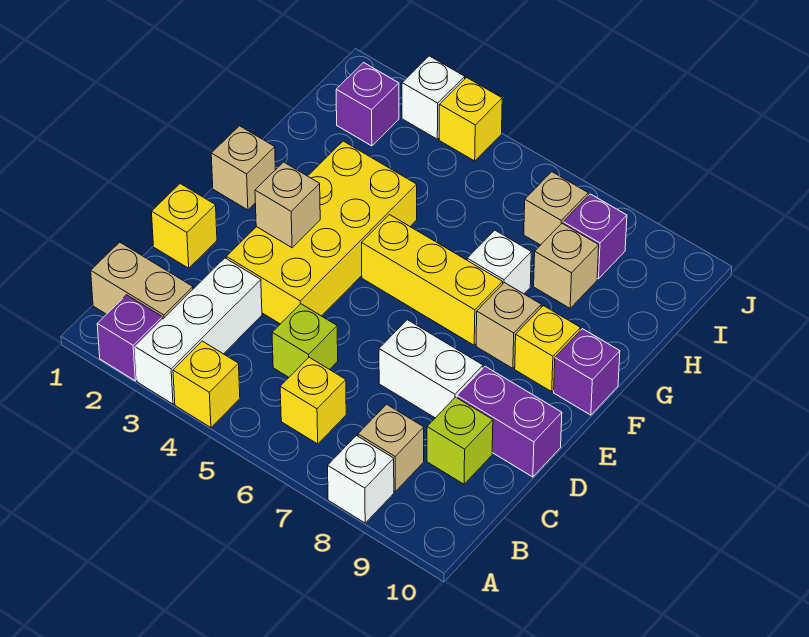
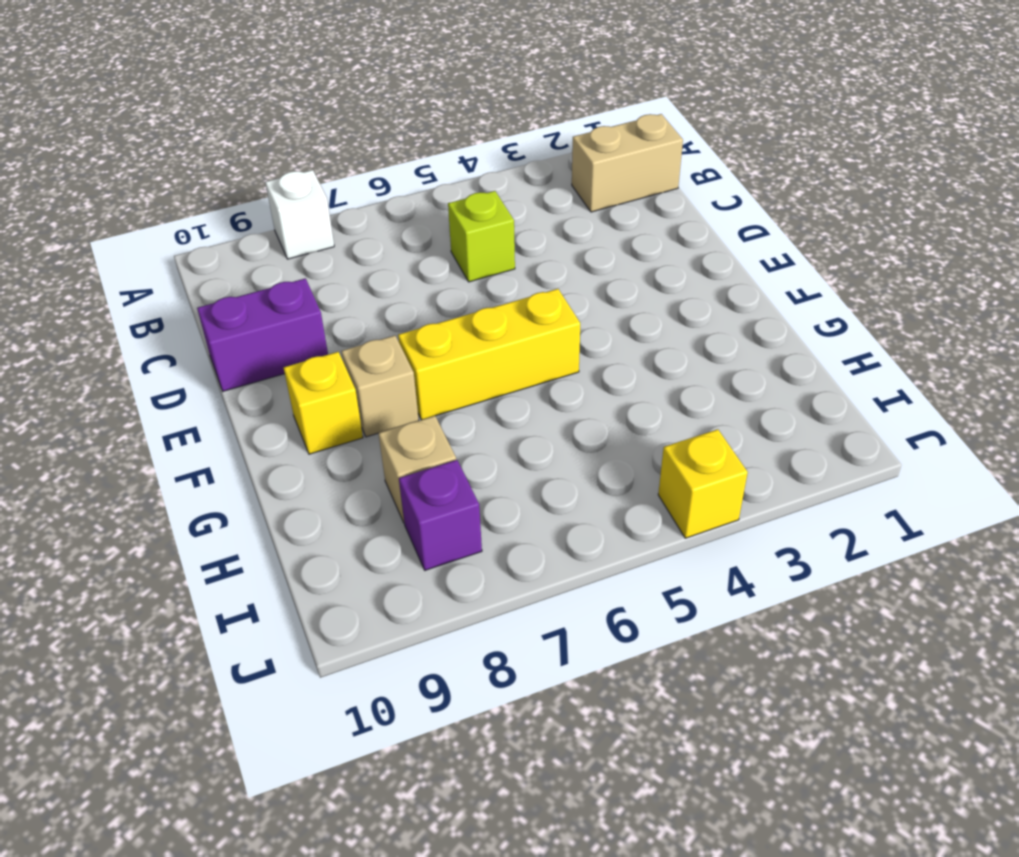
none -> purple brick A2 level 1
none -> white brick A3:C3 level 1
none -> yellow brick A4 level 1

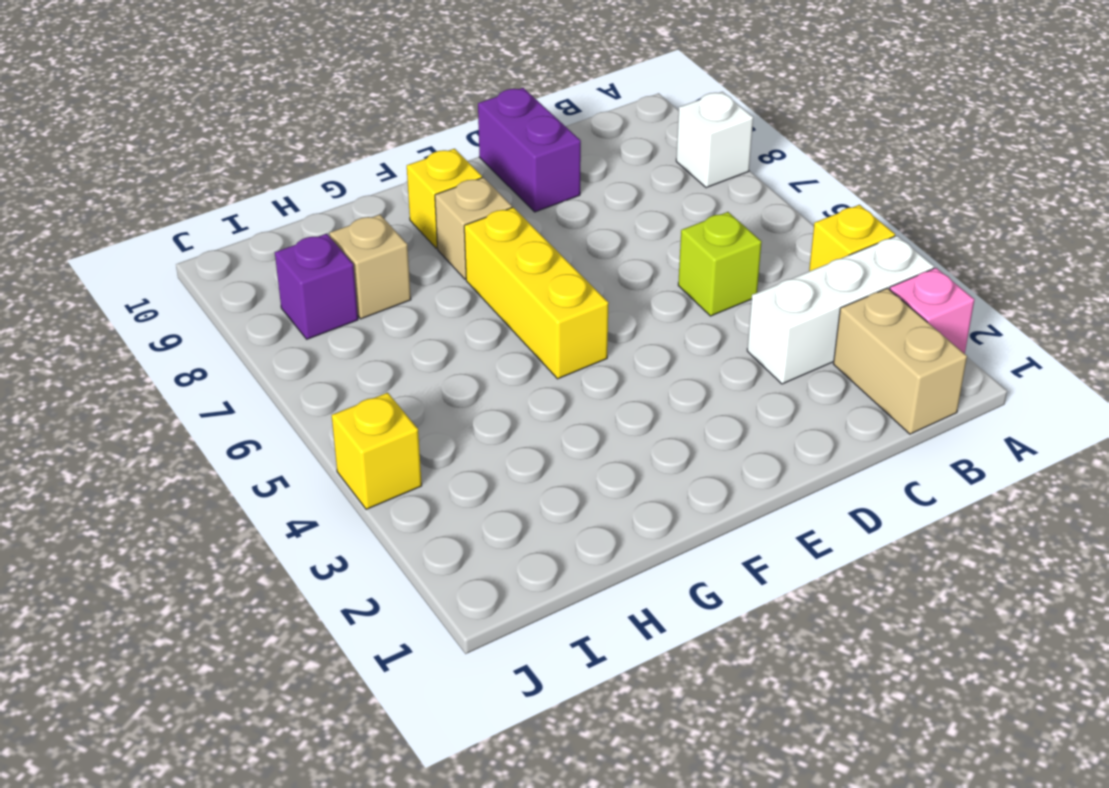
pink brick A2 level 1 -> purple brick A2 level 1
none -> yellow brick B6 level 1
none -> tan brick B8 level 1
none -> lime brick C9 level 1

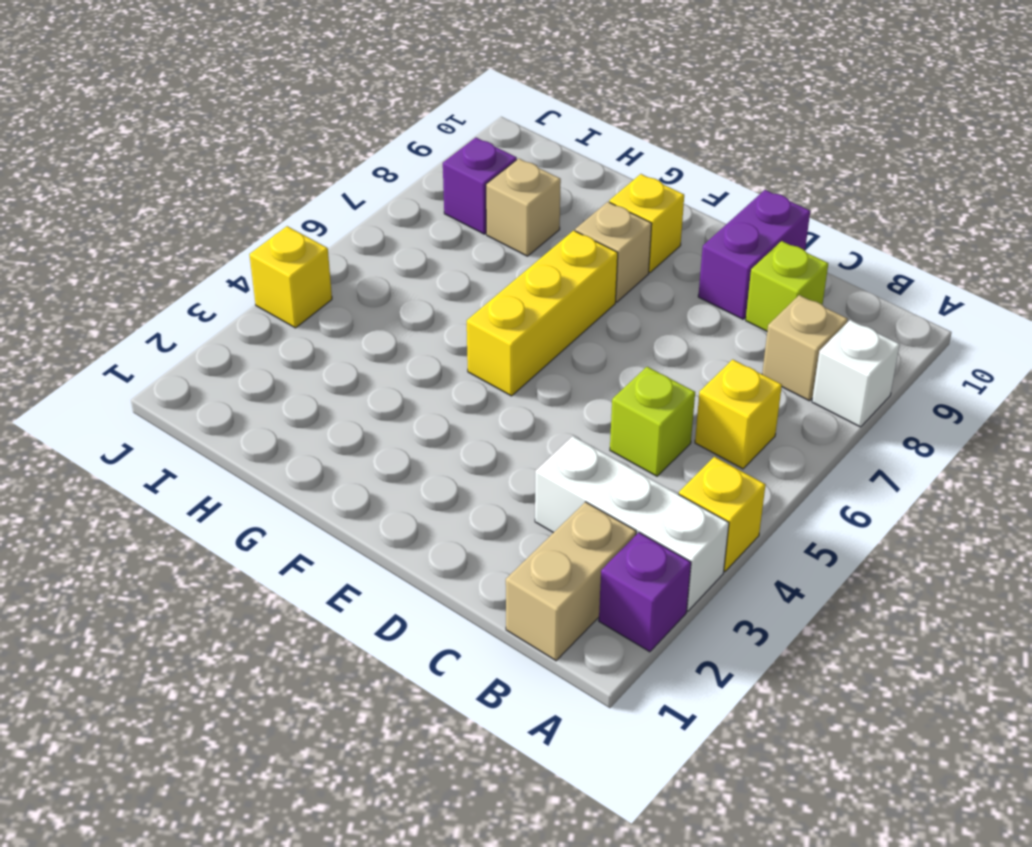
none -> yellow brick D1 level 1
none -> yellow brick D3:G4 level 1
none -> white brick D7:D8 level 1

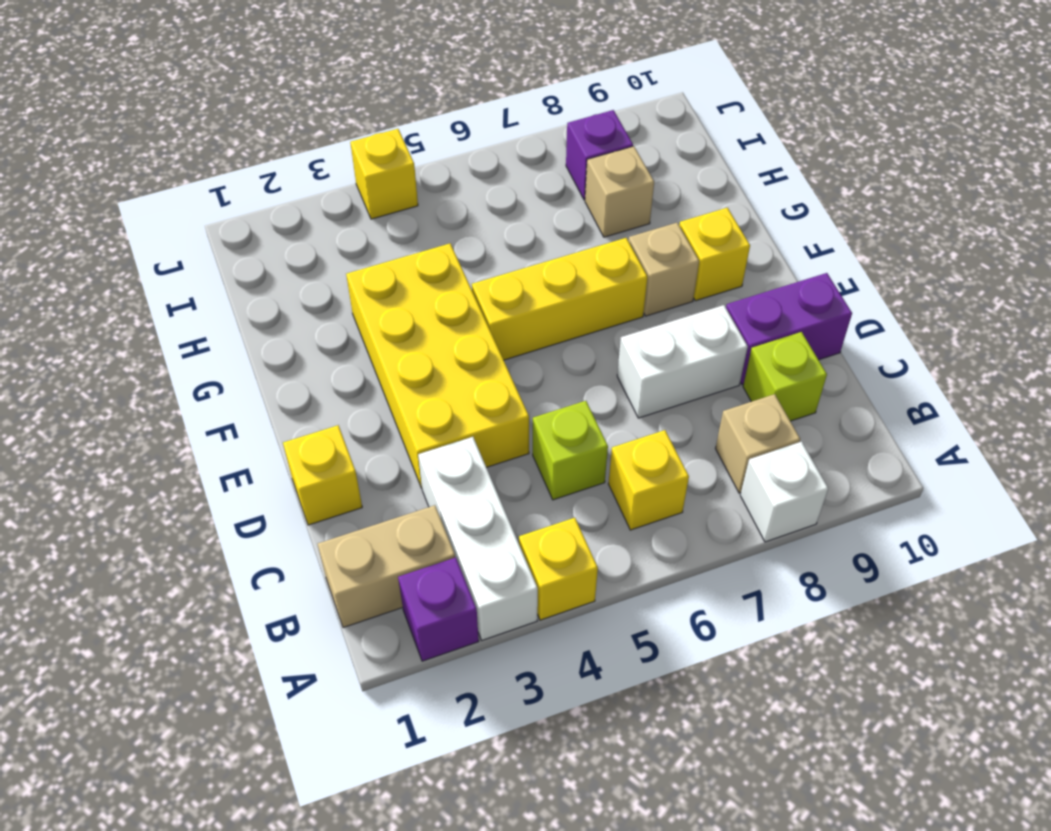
none -> tan brick F1 level 1
none -> purple brick F10 level 1
none -> white brick G7 level 1

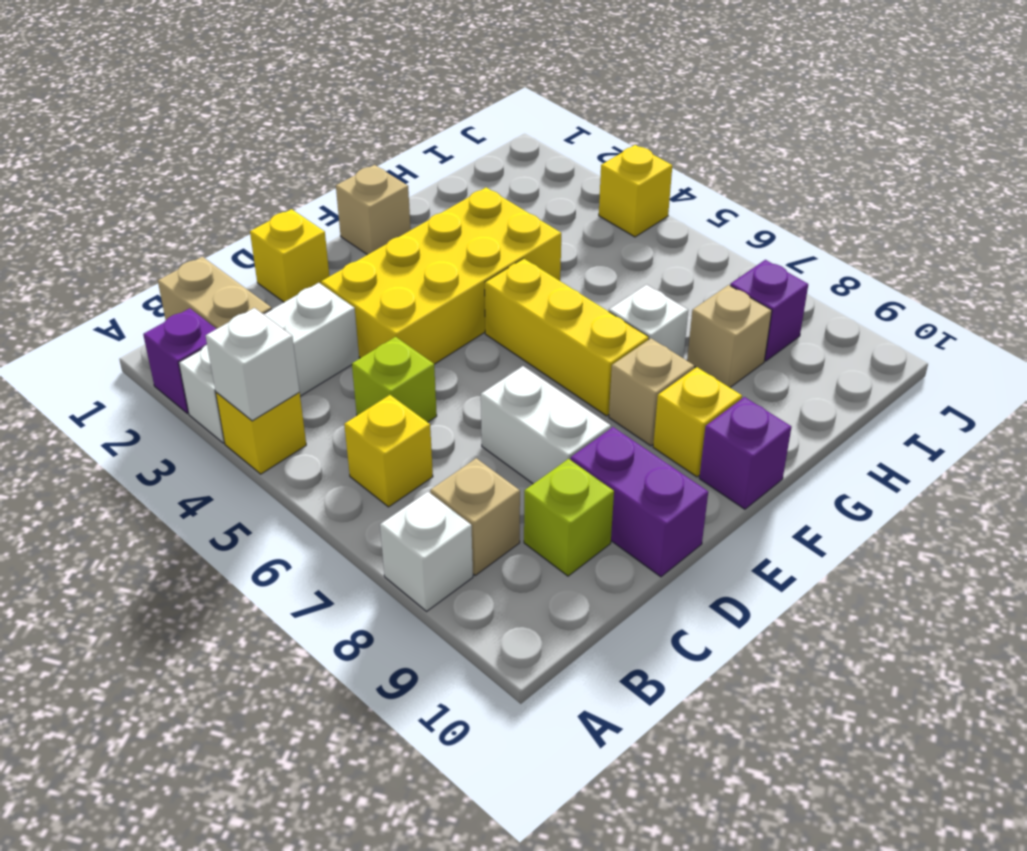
white brick A4 level 2 -> white brick J3 level 1
none -> purple brick I2 level 1
none -> tan brick I7 level 1
none -> tan brick E3 level 2

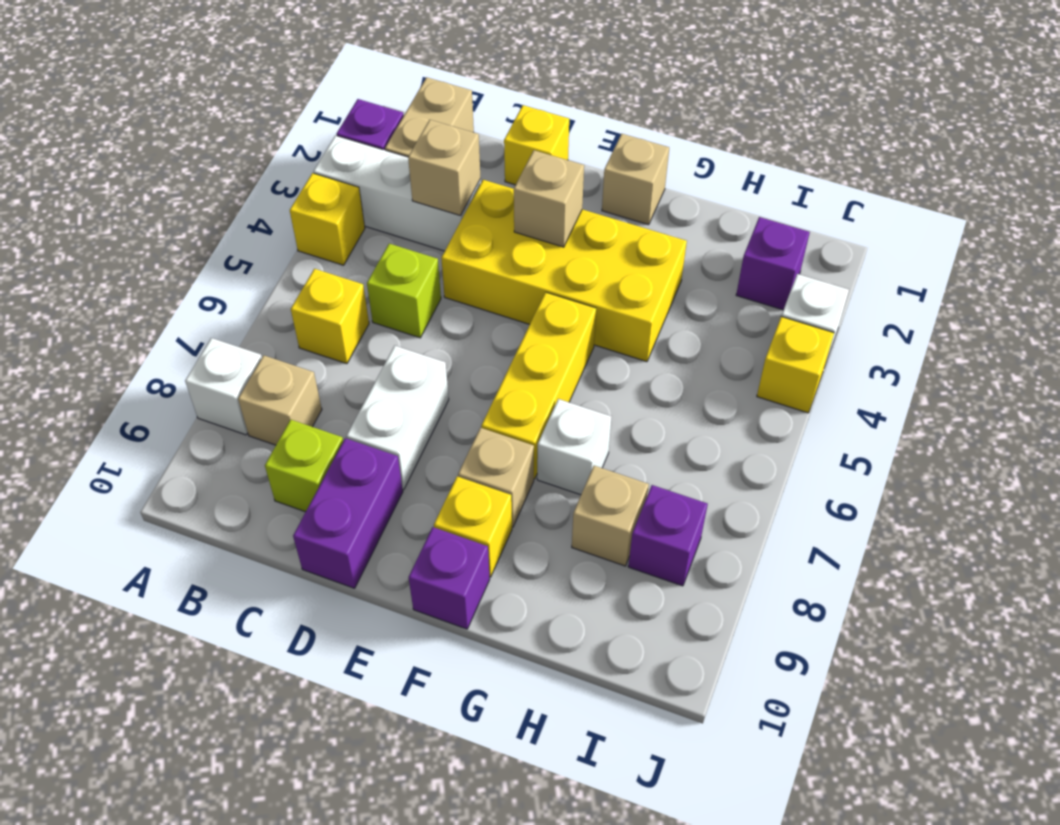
tan brick C3 level 2 -> tan brick I7 level 1

